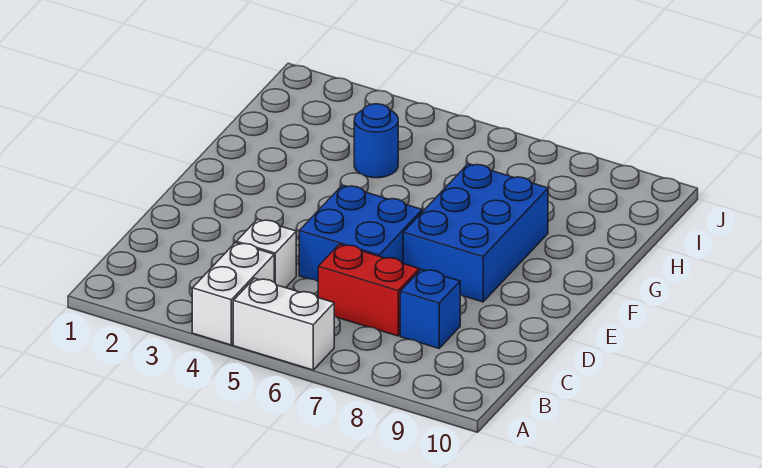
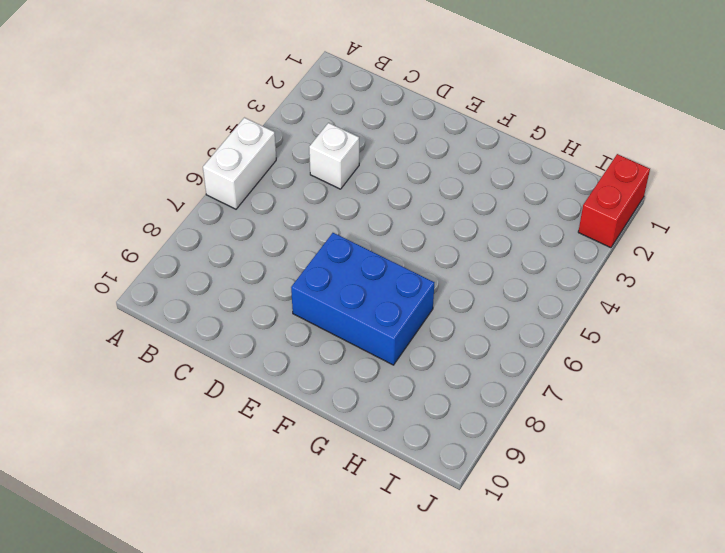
red brick J1:J2 level 1 -> red brick C6:C7 level 1
none -> white brick A4:B4 level 1
none -> blue brick C8 level 1

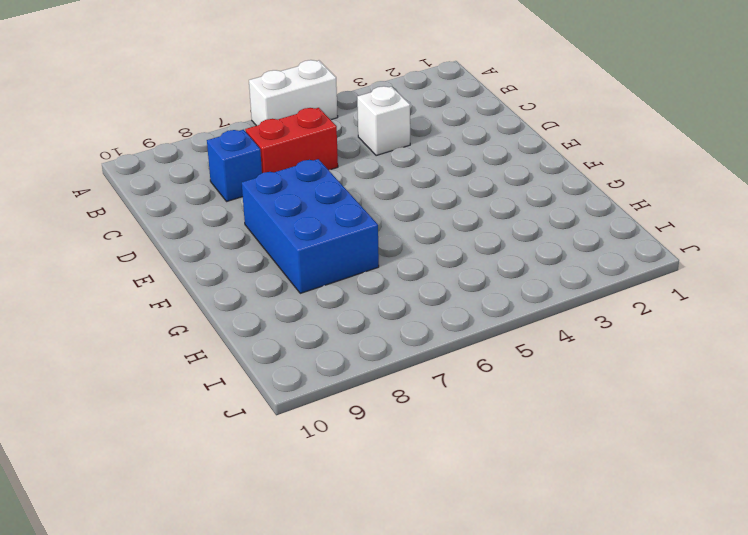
none -> white brick A4:B4 level 1
none -> blue brick D5:E6 level 1

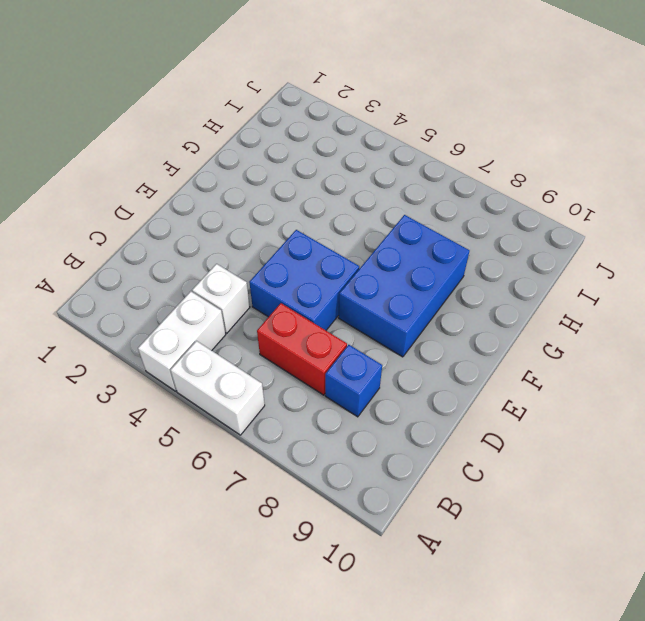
none -> blue round brick H4 level 1

